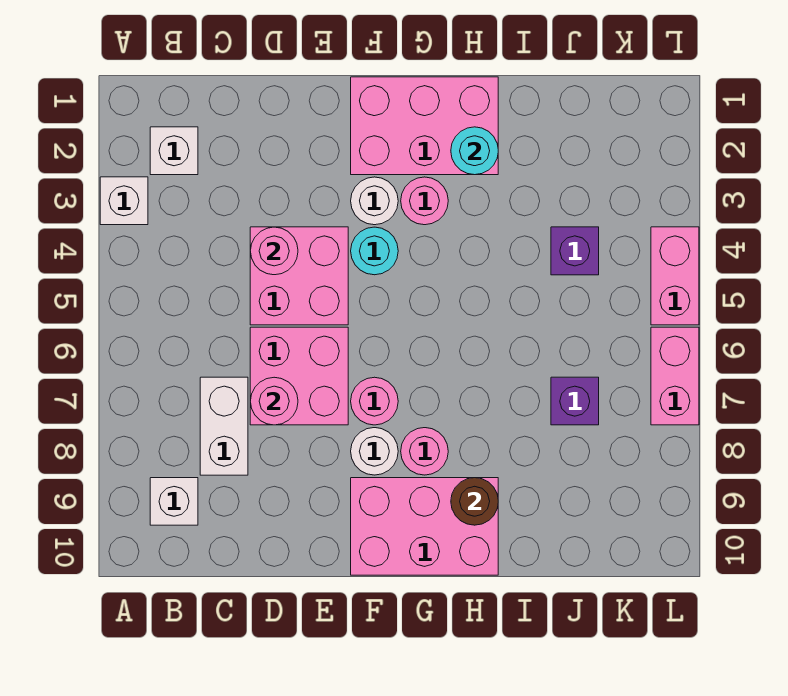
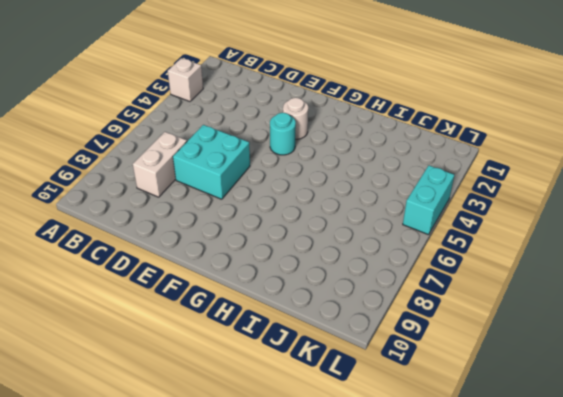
cyan brick D6:E7 level 1 -> pink brick D6:E7 level 1
cyan brick L4:L5 level 1 -> pink brick L4:L5 level 1
none -> white brick B2 level 1
none -> white brick B9 level 1
none -> pink brick D4:E5 level 1

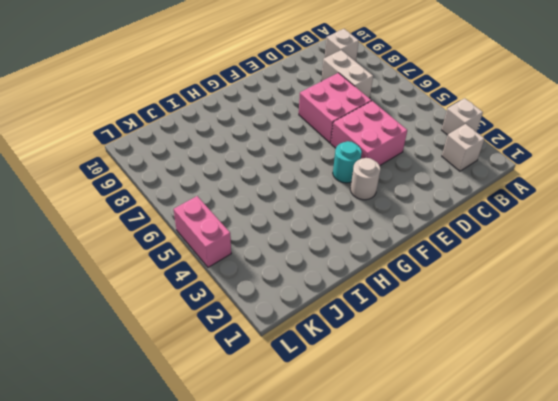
none -> pink brick F1:H2 level 1
none -> pink round brick F7 level 1
none -> white round brick F8 level 1

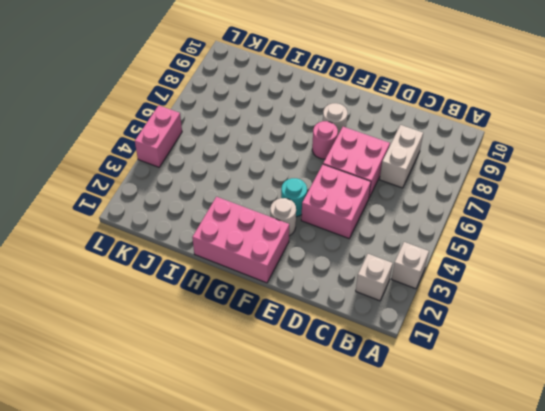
none -> white brick B9 level 1
none -> pink brick F9:H10 level 1
none -> pink round brick G3 level 1

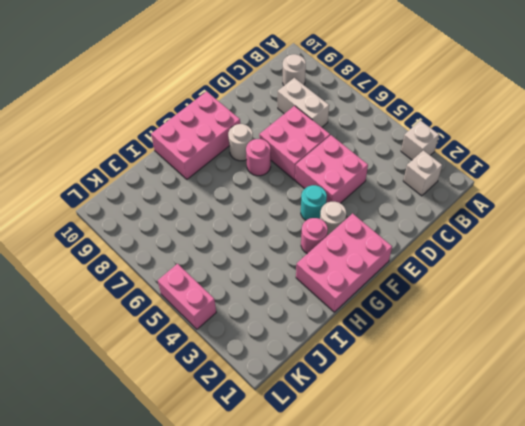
white round brick B9 level 1 -> white brick B9 level 1
none -> pink round brick G8 level 1
none -> purple brick J4 level 1
none -> purple brick J7 level 1

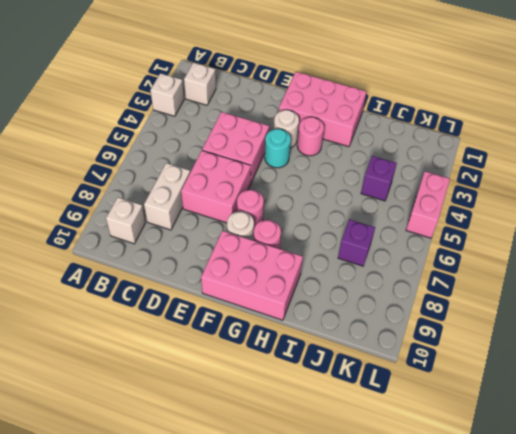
none -> pink brick L6:L7 level 1
none -> pink round brick D4 level 2
none -> pink round brick D7 level 2

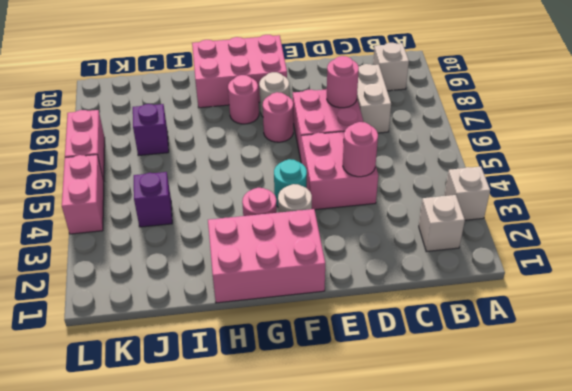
none -> cyan round brick H2 level 2
none -> brown round brick H9 level 2

